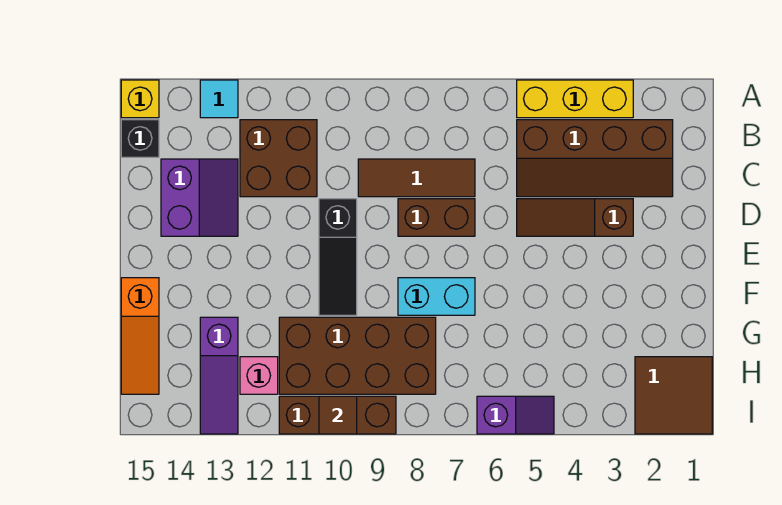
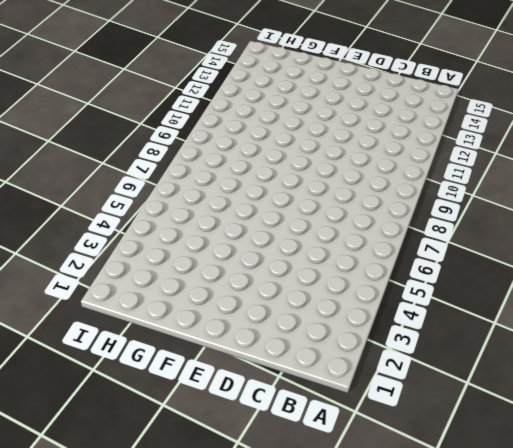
none -> yellow brick A3:A5 level 1
none -> cyan tile A13 level 1
none -> yellow brick A15 level 1

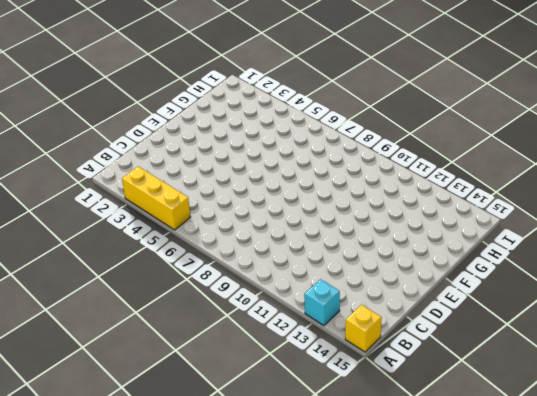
cyan brick A13 level 1 -> cyan tile A13 level 1
none -> brown slope B2:C5 level 1 top B
none -> brown brick B11:C12 level 1
none -> black brick B15 level 1

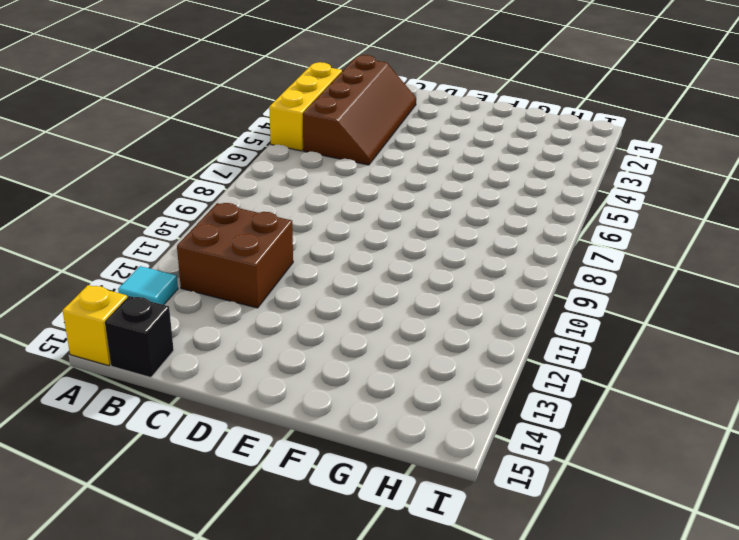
none -> brown tile C7:C9 level 1
none -> purple slope C13:D14 level 1 top 14
none -> brown slope D3:D5 level 1 top 3

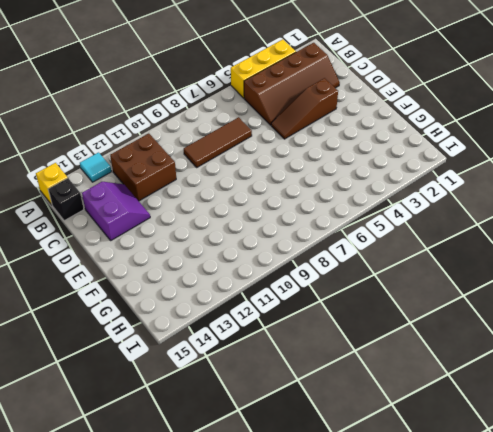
none -> brown brick D7:D8 level 1
none -> black slope D10:F10 level 1 top D
none -> cyan brick F7:F8 level 1

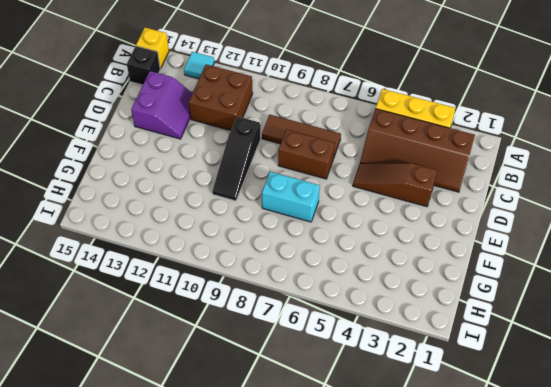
none -> orange slope F15:H15 level 1 top F
none -> brown brick G8:H11 level 1
none -> purple slope G13:I13 level 1 top G

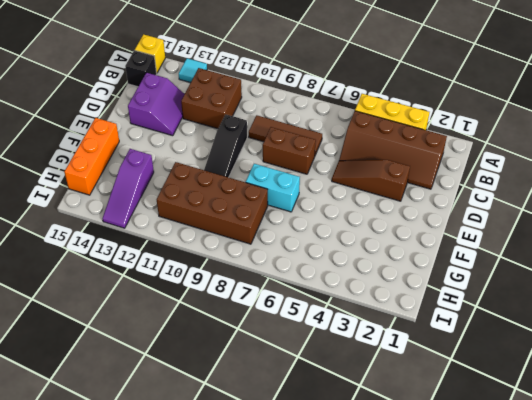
orange brick F15:H15 level 1 -> orange slope F15:H15 level 1 top F
none -> brown tile H1:I2 level 1
none -> pink brick H12 level 1
none -> purple slope I5:I6 level 1 top 6

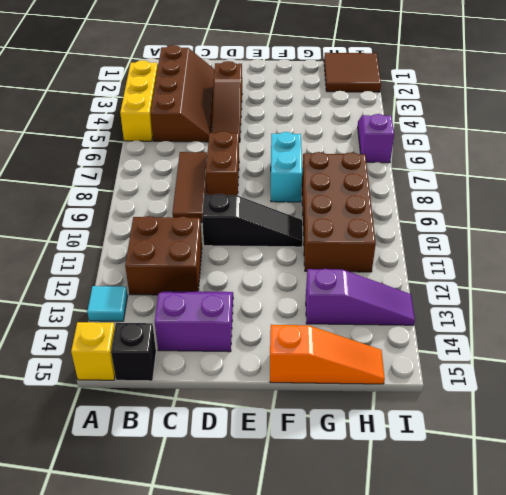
none -> pink brick H12 level 1
none -> brown brick I9:I11 level 1
none -> brown tile I10 level 2

